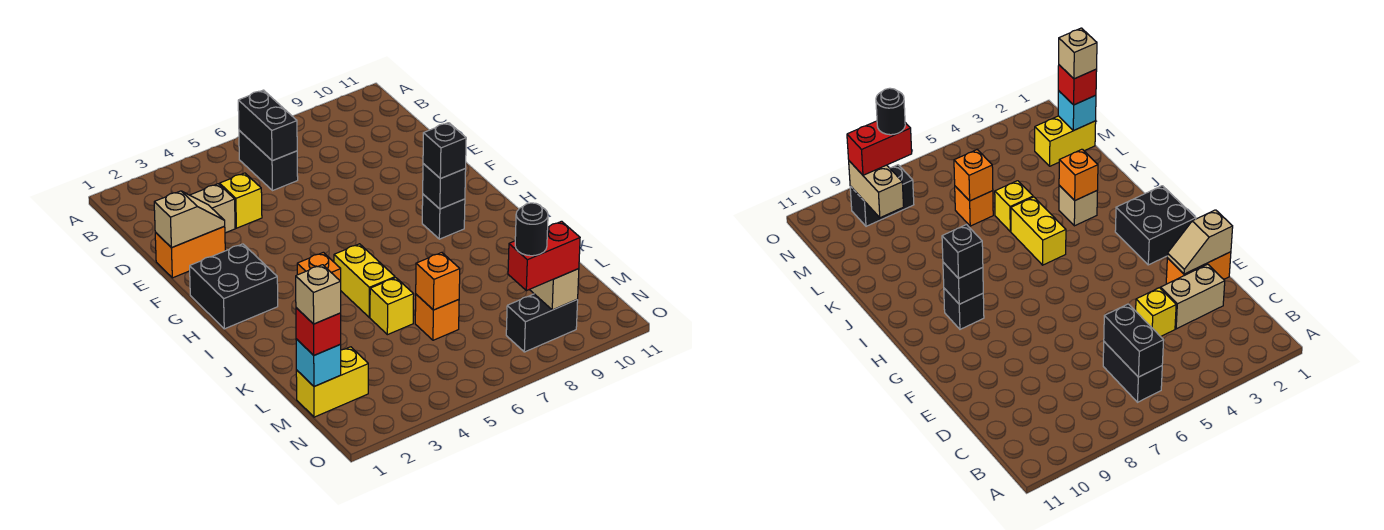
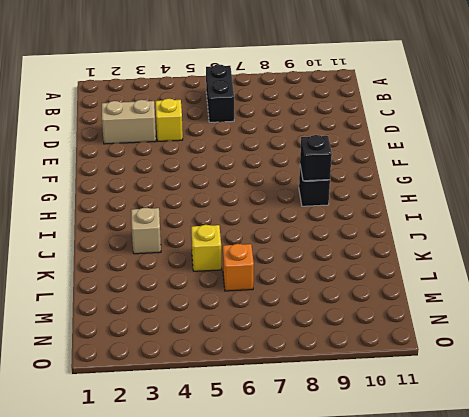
none -> orange brick E1:E2 level 1
none -> black brick G1:H2 level 1
none -> yellow brick I5:J5 level 1

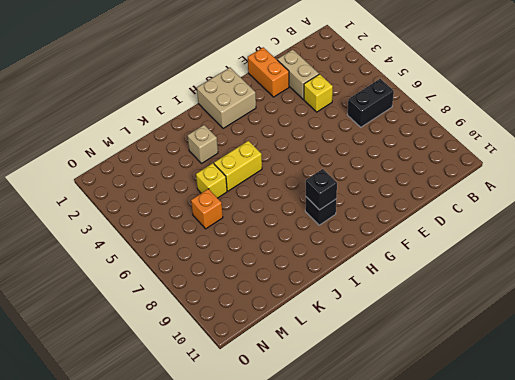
tan brick G1:H2 level 1 -> black brick G1:H2 level 1
none -> yellow brick M1:M2 level 1
none -> black brick N8:N9 level 1
none -> black brick B6:C6 level 2

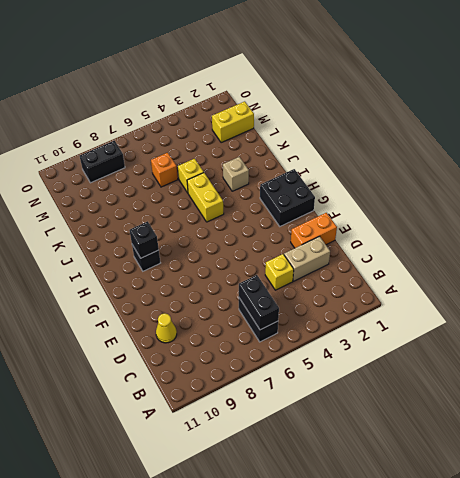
yellow cone D10 level 1 -> none
none -> tan slope E1:E2 level 2 top 1
none -> orange brick J3 level 2
none -> orange brick L6 level 2

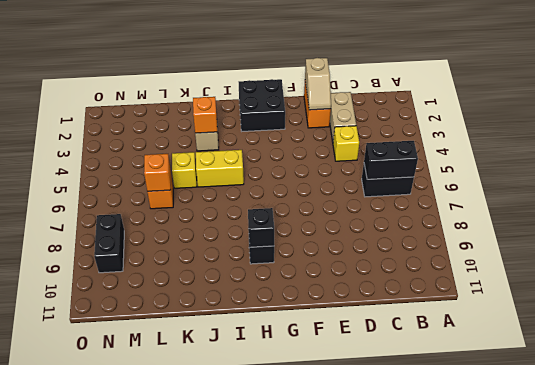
none -> yellow brick M1:M2 level 1
none -> cyan brick M1 level 2
none -> tan brick M9:N9 level 2

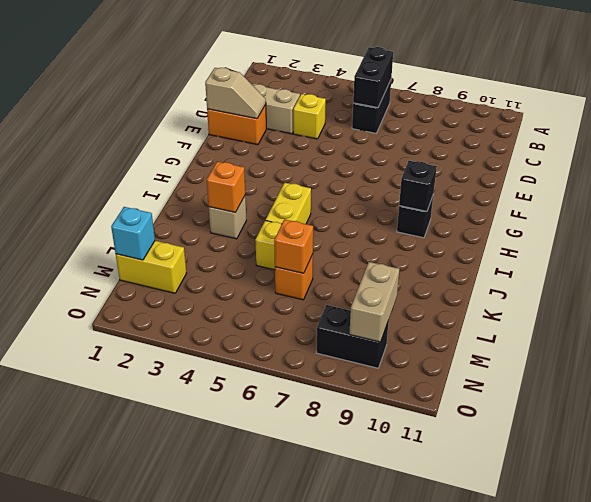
none -> black brick G1:H2 level 1
none -> black brick H9 level 3
none -> red brick M1 level 3

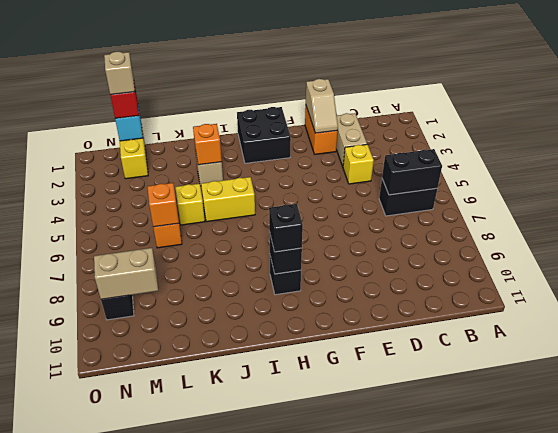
none -> red brick N8:N9 level 3
none -> black round brick N8 level 4

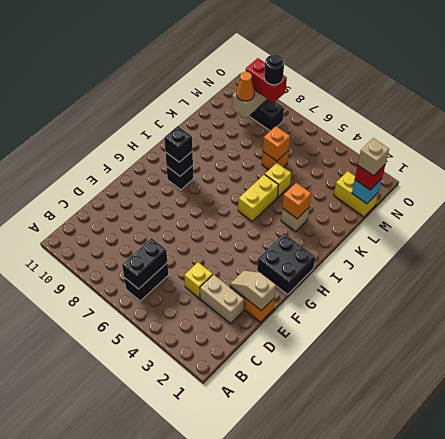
orange cone M9 level 3 -> none

